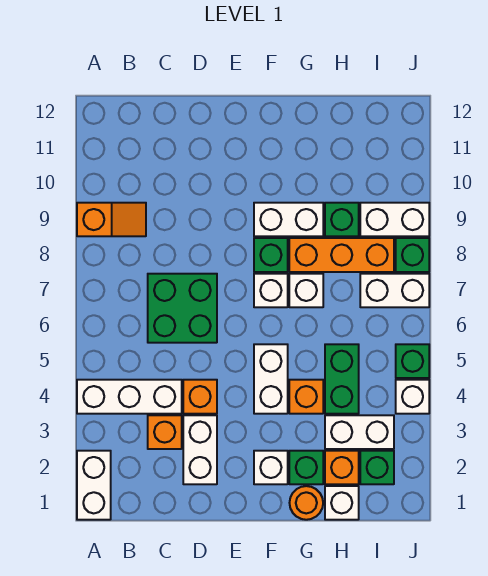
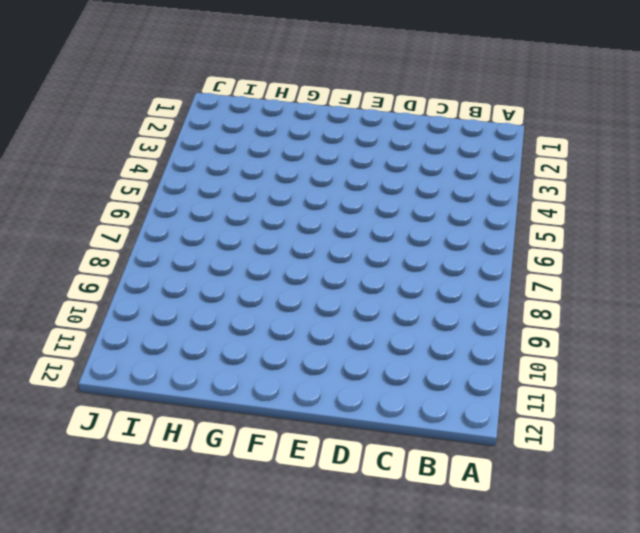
none -> white brick A1:A2 level 1
none -> white brick A4:C4 level 1
none -> orange slope A9:B9 level 1 top A

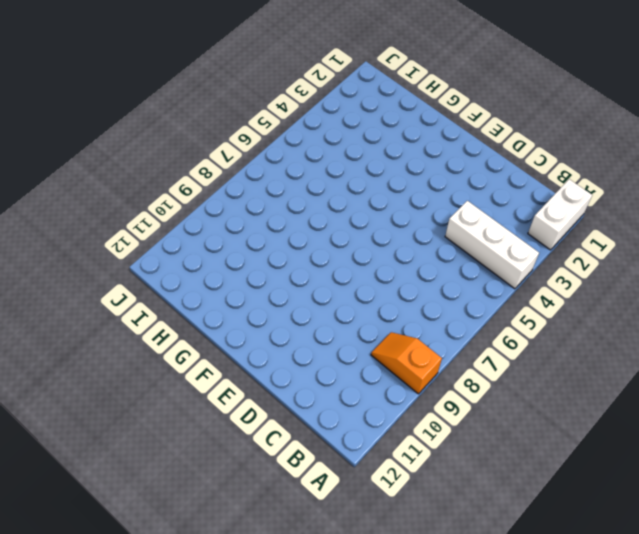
none -> orange brick C3 level 1
none -> green brick C6:D7 level 1
none -> white brick D2:D3 level 1

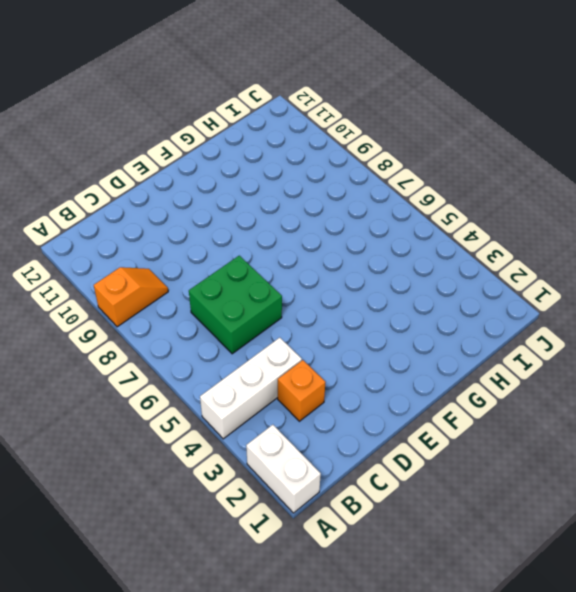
none -> white brick D2:D3 level 1
none -> orange brick D4 level 1
none -> white brick F2 level 1

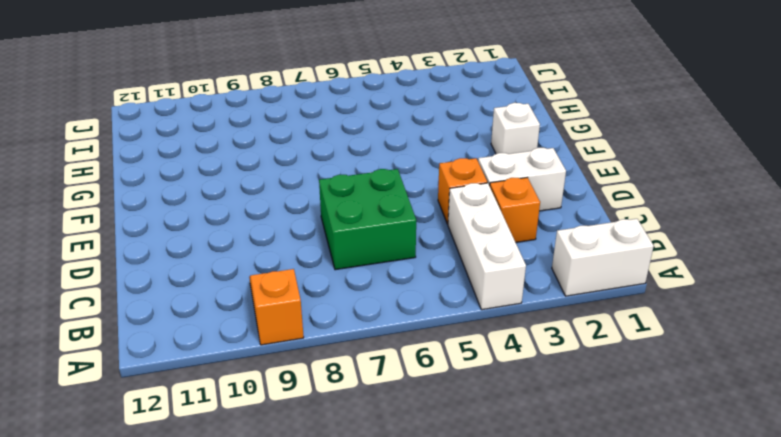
none -> white brick F4:F5 level 1
none -> white brick F7 level 1
none -> green brick F8 level 1

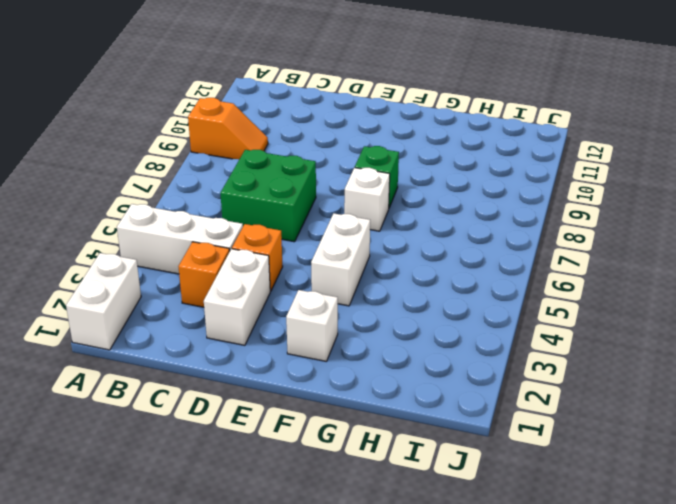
none -> white brick F9:G9 level 1
none -> orange round brick G1 level 1
none -> green brick G2 level 1

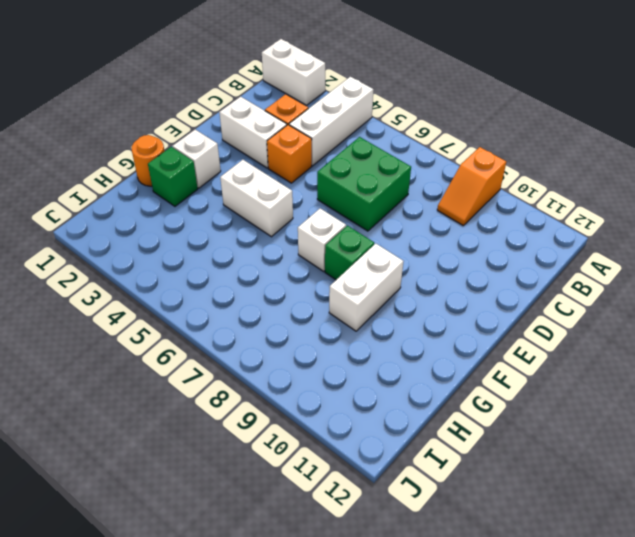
none -> orange brick G4 level 1
none -> white brick G7 level 1
none -> orange brick G8:I8 level 1

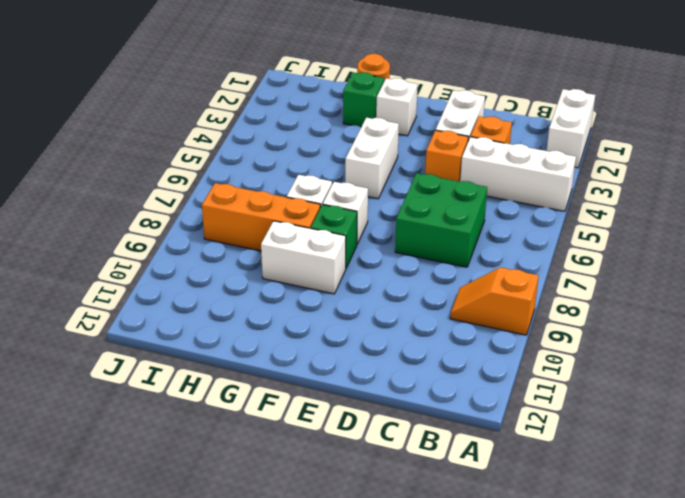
none -> orange brick G4 level 1
none -> white brick H1 level 1
none -> orange brick H2 level 1

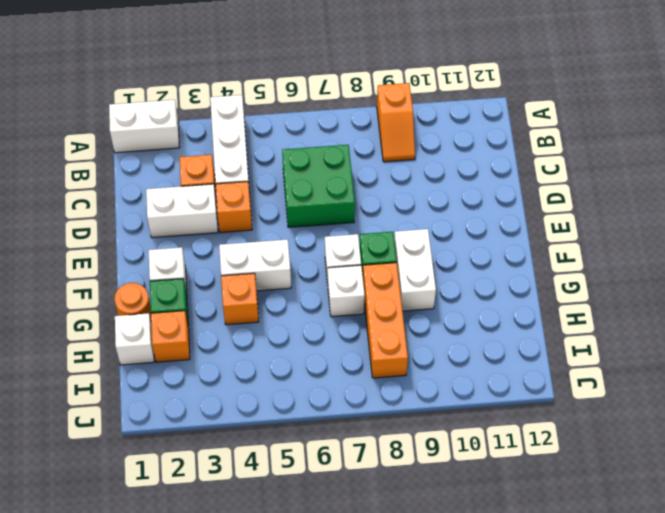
none -> white brick H3:I3 level 1
none -> green brick H4:H5 level 1
none -> green brick H9 level 1

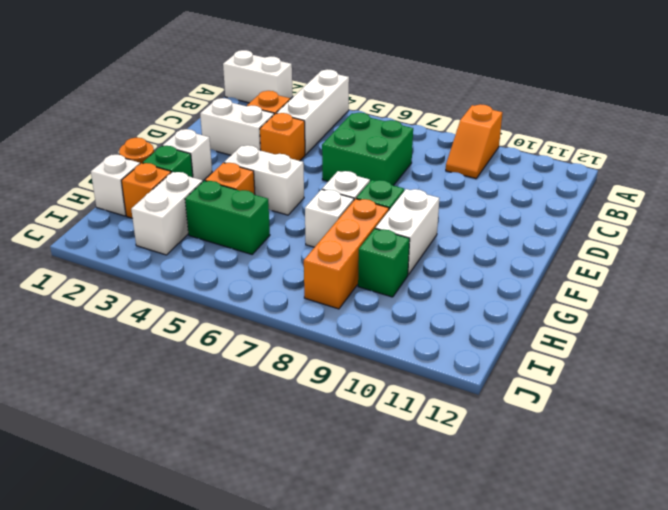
none -> green brick I2 level 1
none -> white brick I7:J7 level 1
none -> white brick I9:J9 level 1

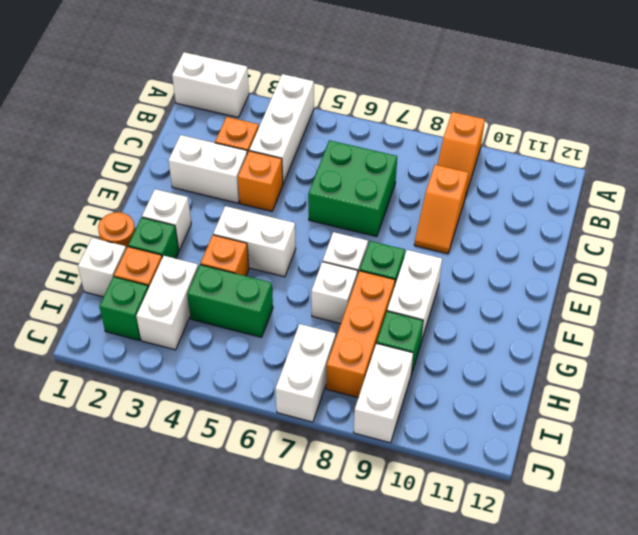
orange slope C9:D9 level 1 top C -> none
none -> white brick J4 level 1
none -> green brick J5 level 1
none -> green brick J8 level 1

